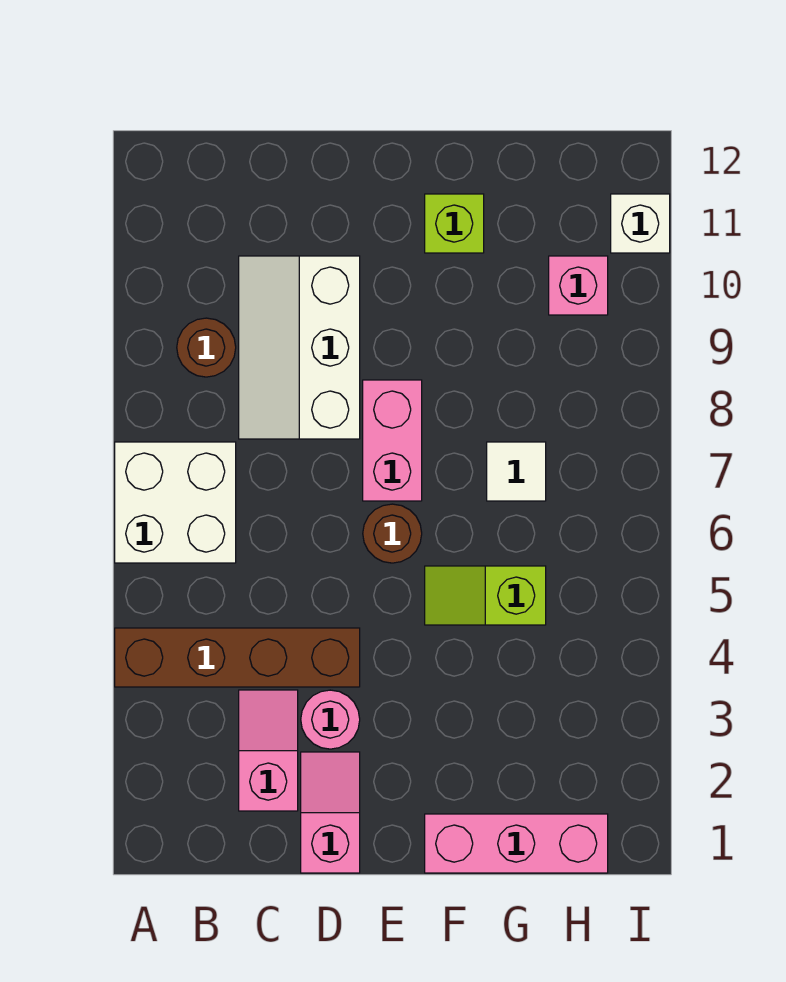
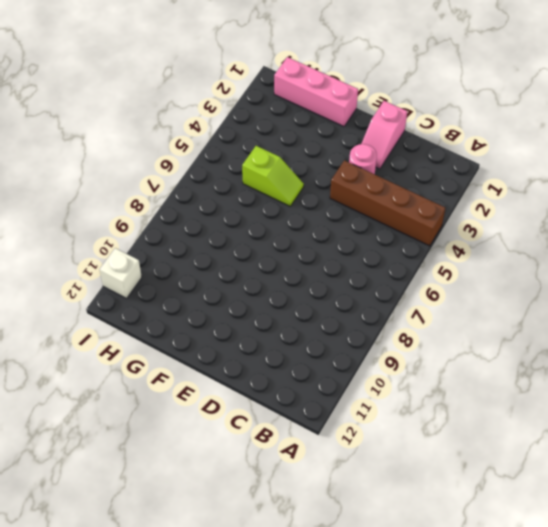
none -> white brick A6:B7 level 1
none -> brown round brick B9 level 1
none -> pink slope C2:C3 level 1 top 2

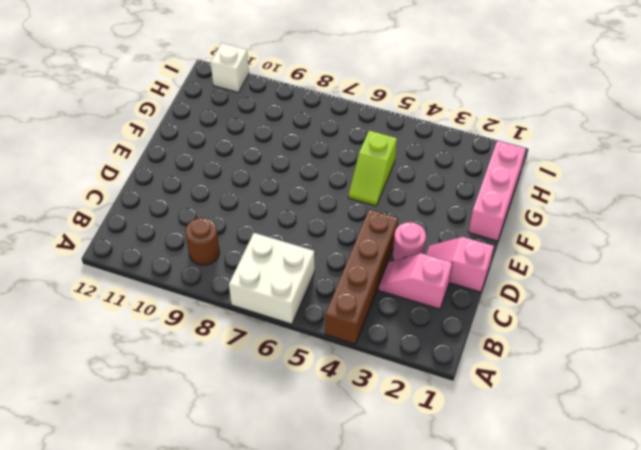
none -> white slope C8:D10 level 1 top D
none -> brown round brick E6 level 1
none -> pink brick E7:E8 level 1

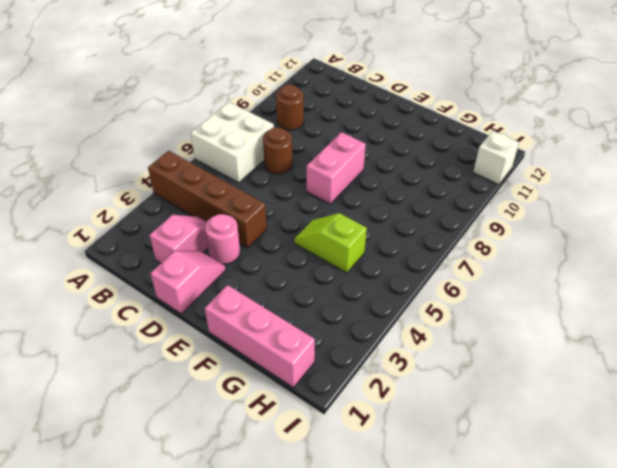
brown round brick C7 level 1 -> brown round brick E6 level 1
none -> white slope C8:D10 level 1 top D
none -> lime brick F11 level 1
none -> white tile G7 level 1

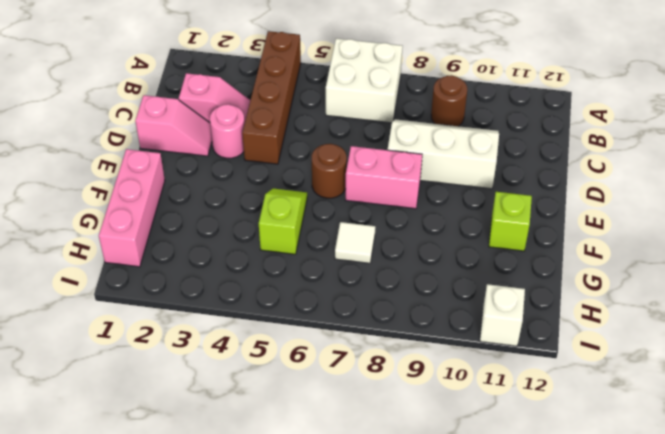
none -> pink brick H10 level 1

